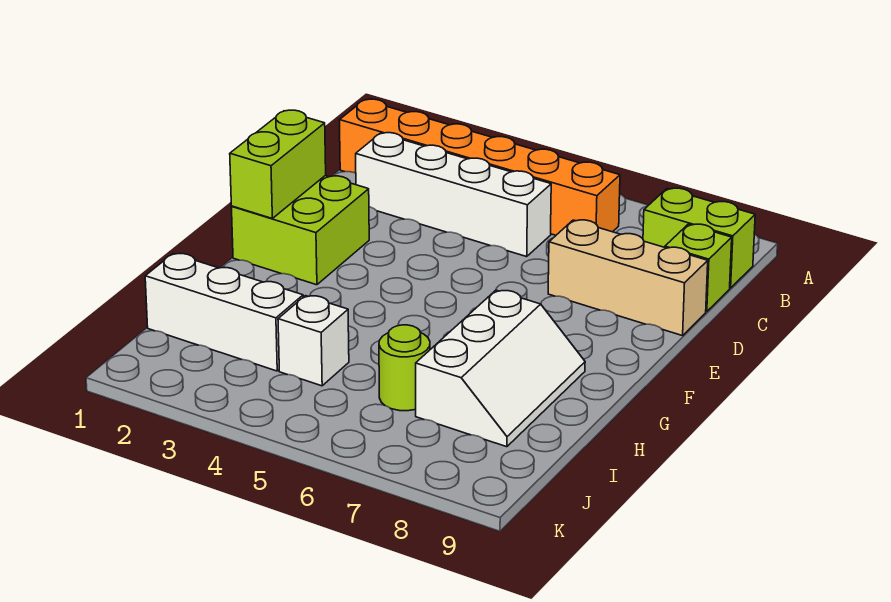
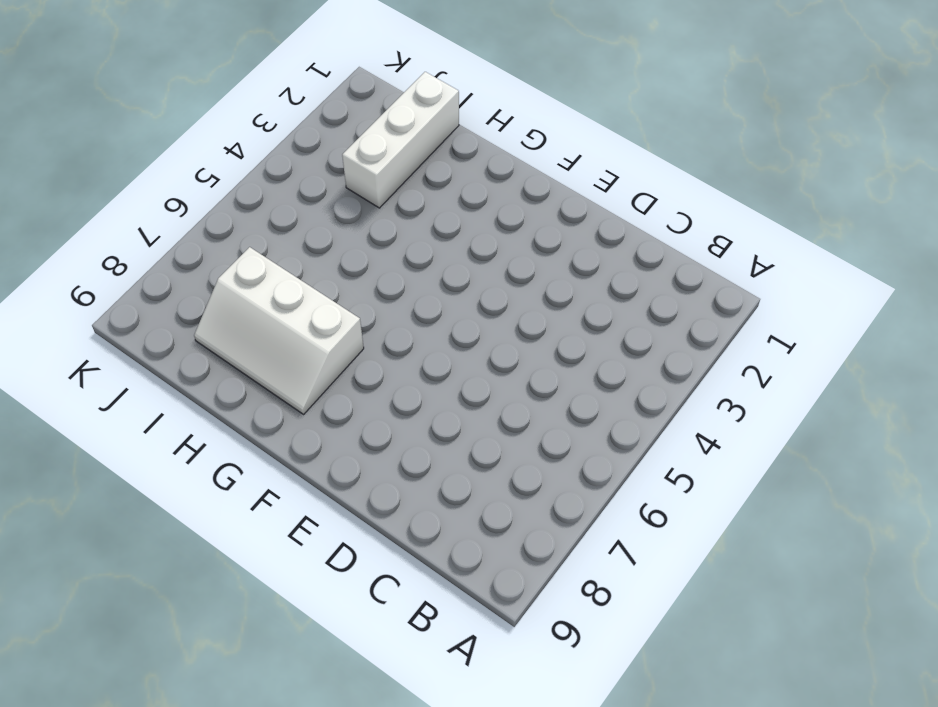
none -> orange brick B1:B6 level 1
none -> lime brick B8:B9 level 1

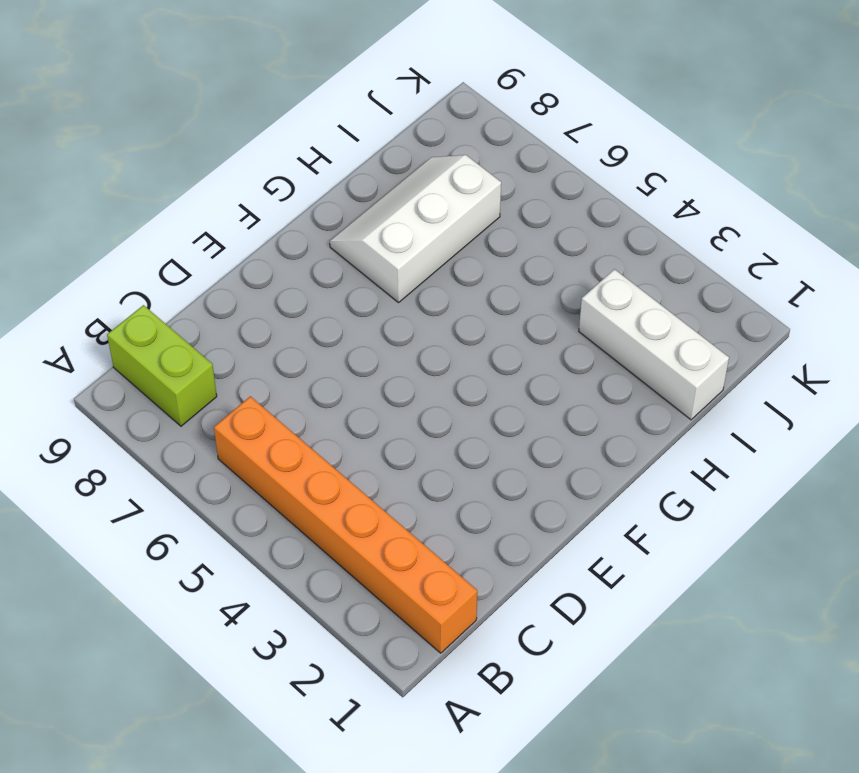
none -> white brick C2:C5 level 1
none -> lime brick C9 level 1

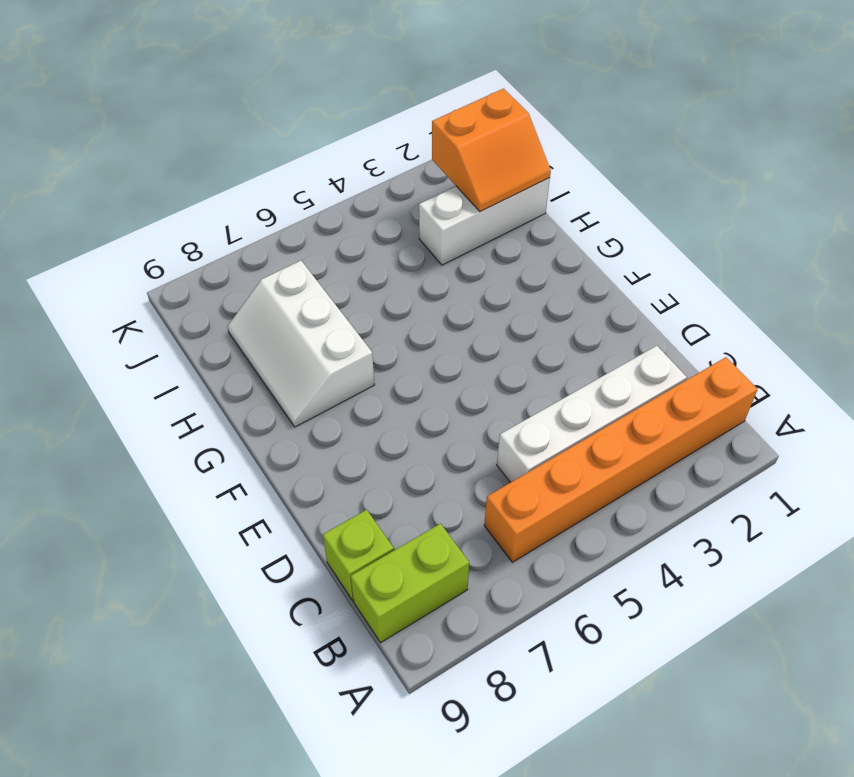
orange slope I1:J2 level 2 top J -> none
none -> tan brick D7:D9 level 1
none -> lime brick E1:F2 level 1

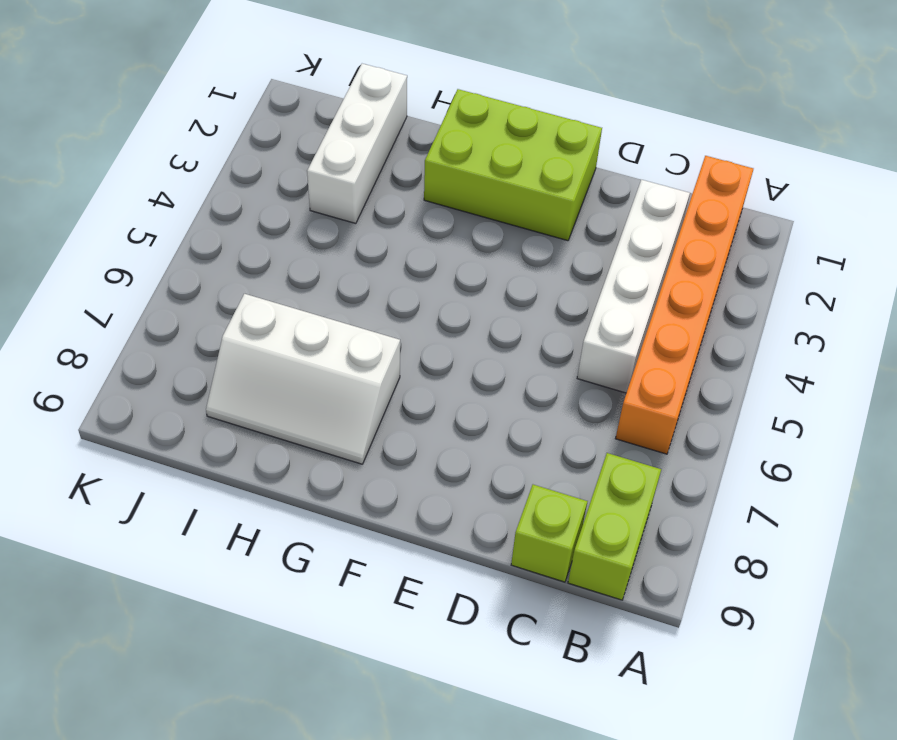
lime brick E1:G2 level 1 -> lime brick E1:F2 level 1
none -> tan brick D7:D9 level 1
none -> white brick I4 level 1

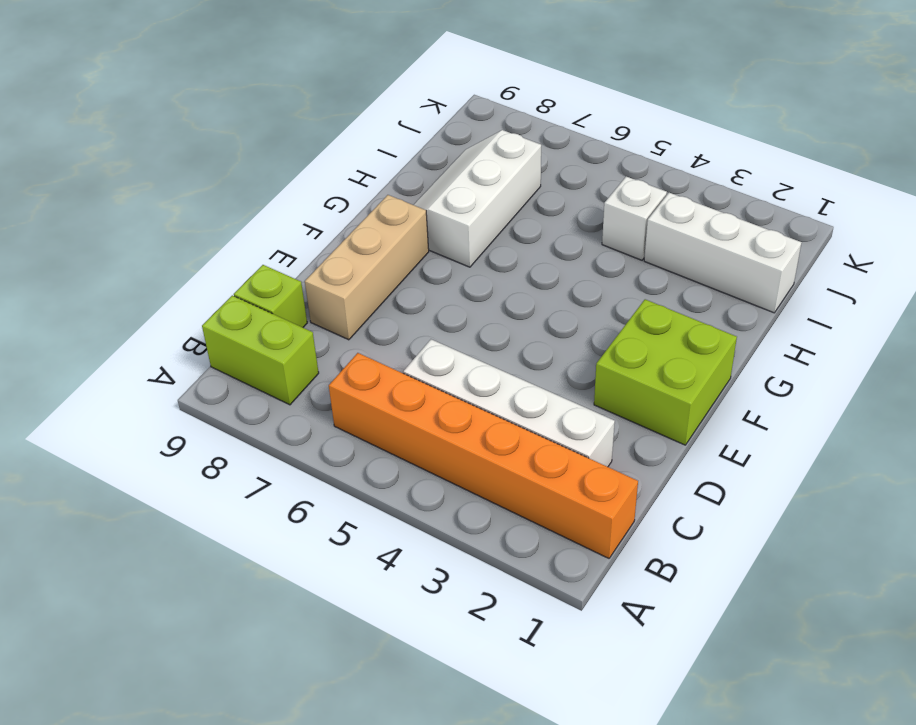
tan brick D8:F8 level 1 -> tan brick D7:D9 level 1
none -> lime round brick I6 level 1
none -> lime brick E1:F1 level 2

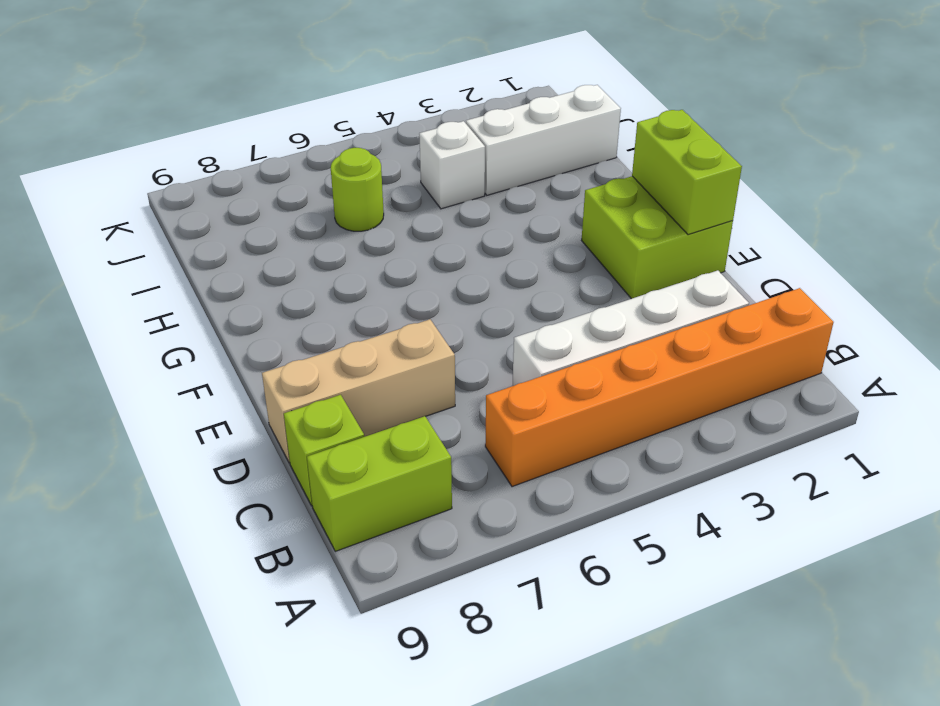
none -> white slope G7:I8 level 1 top 7

